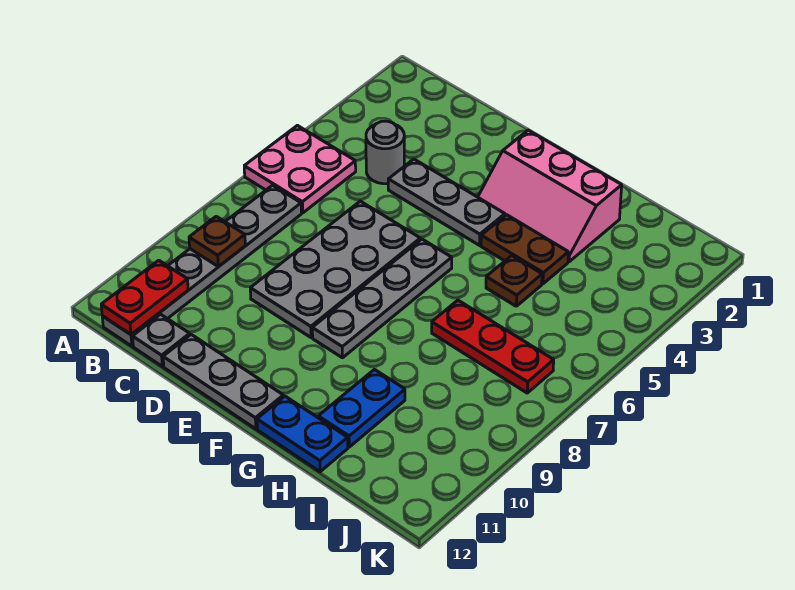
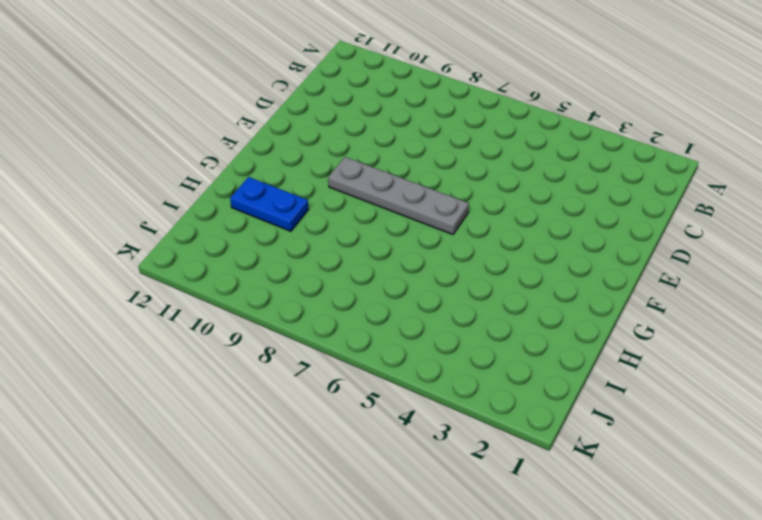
none -> pink plate A5:B6 level 1
none -> grey plate B7:B12 level 1
none -> grey round brick C4 level 1

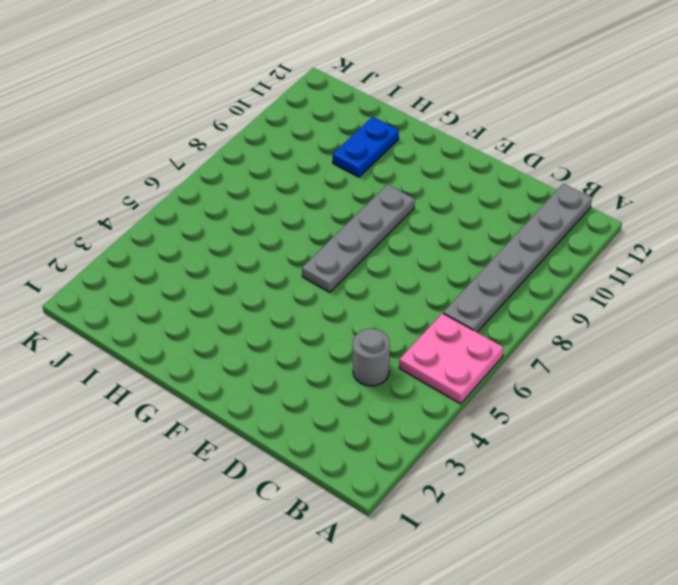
none -> grey plate C12 level 1
none -> grey plate D4:F4 level 1
none -> grey plate D6:E9 level 1

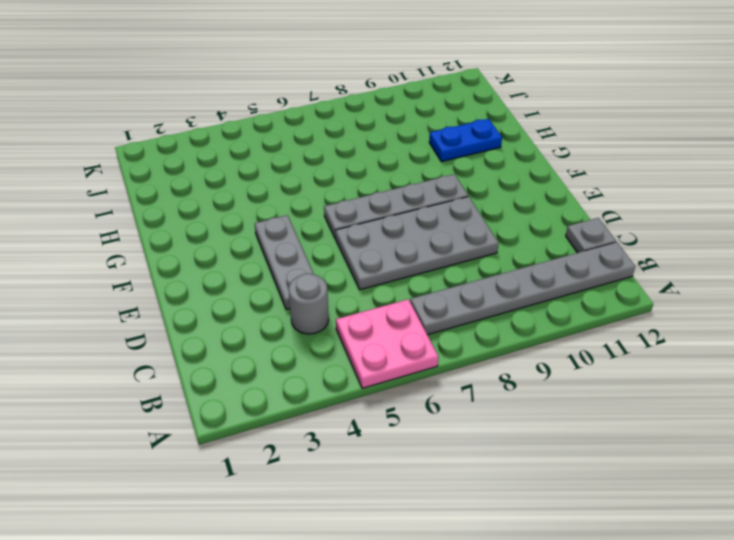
none -> grey plate D12:F12 level 1
none -> pink slope F2:H3 level 1 top 2
none -> brown plate G4:H4 level 1

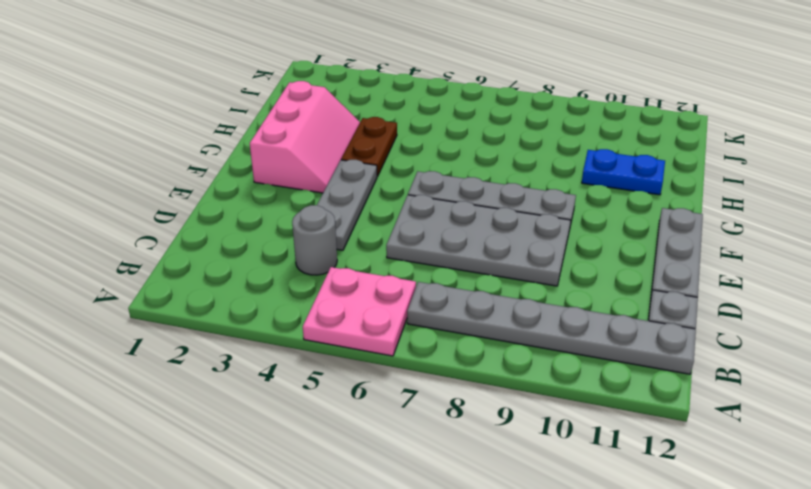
none -> blue plate G12:H12 level 1
none -> brown plate H5 level 1
none -> red plate H7:J7 level 1

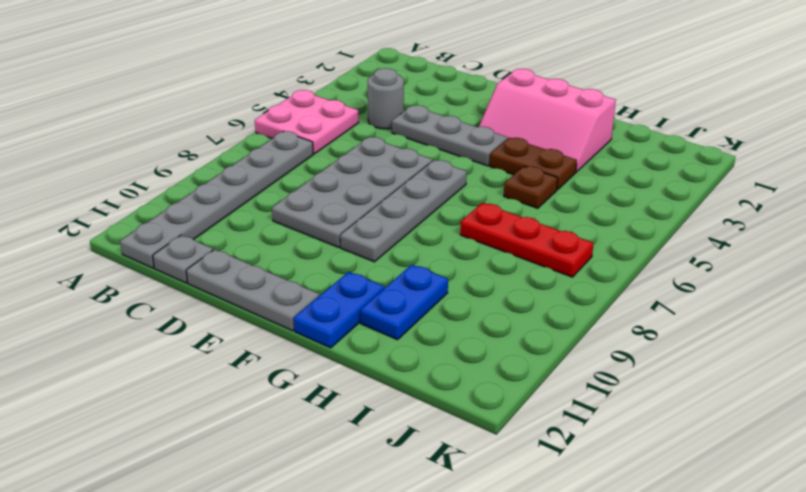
blue plate G11:G12 level 1 -> blue plate G12:H12 level 1
none -> brown plate B9 level 2
none -> red plate B11:B12 level 2

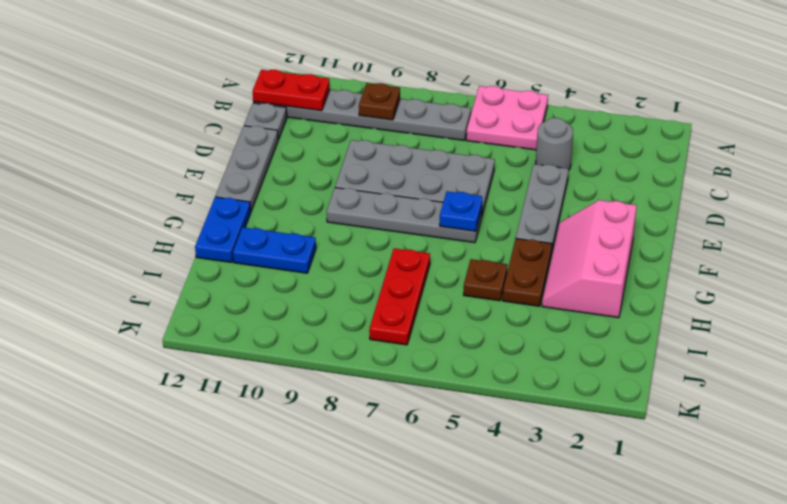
blue plate F6 level 2 -> none

